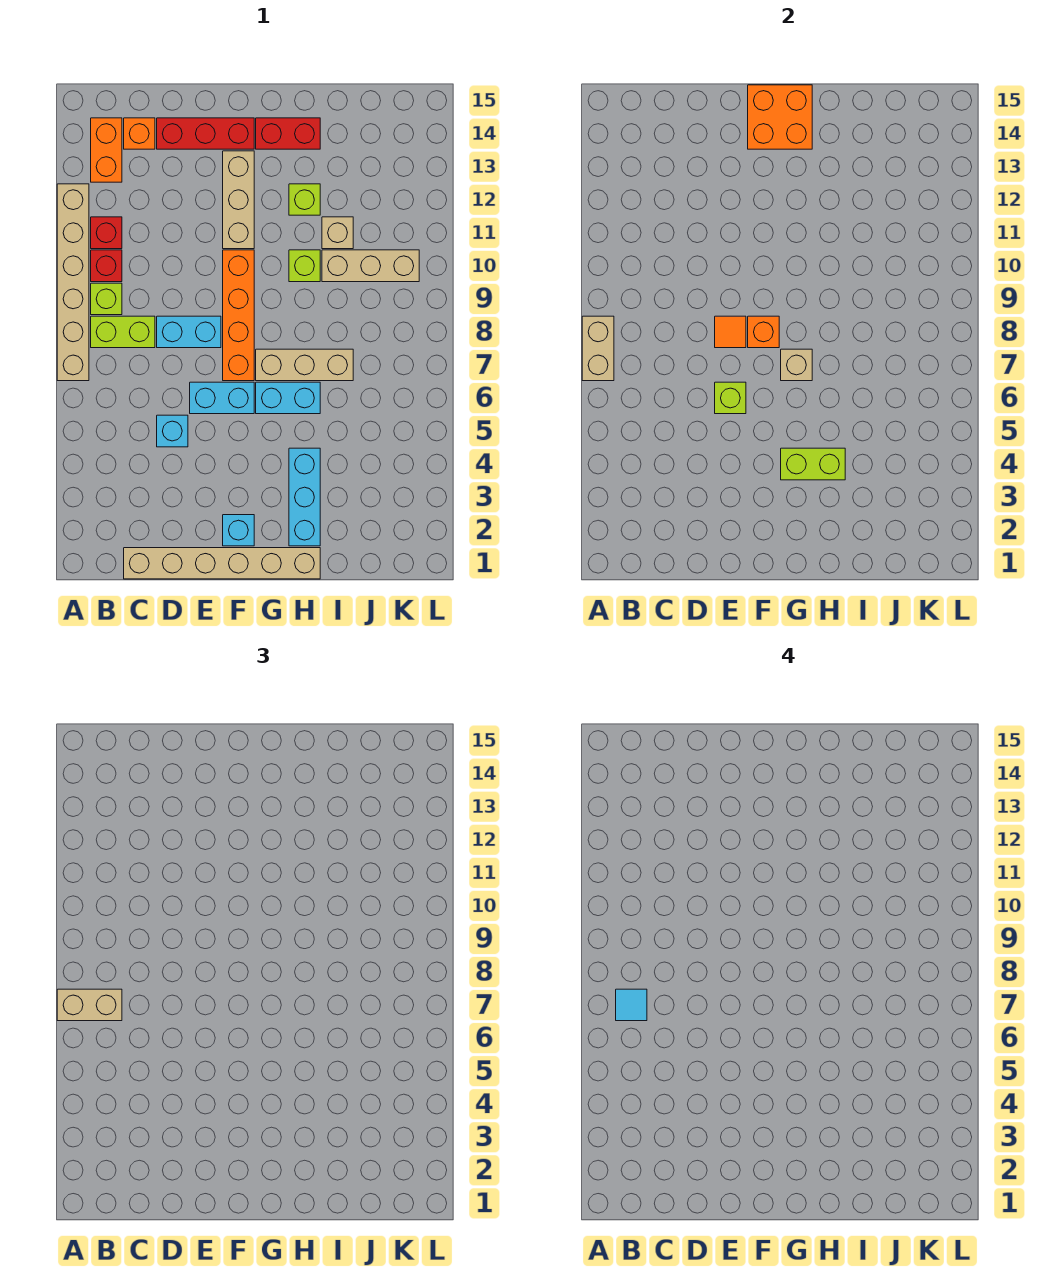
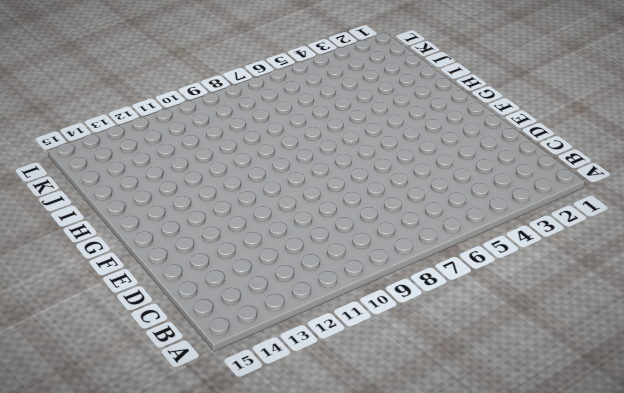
none -> tan brick A7:A12 level 1
none -> lime brick B8:C8 level 1
none -> lime brick B9 level 1
none -> red brick B10 level 1

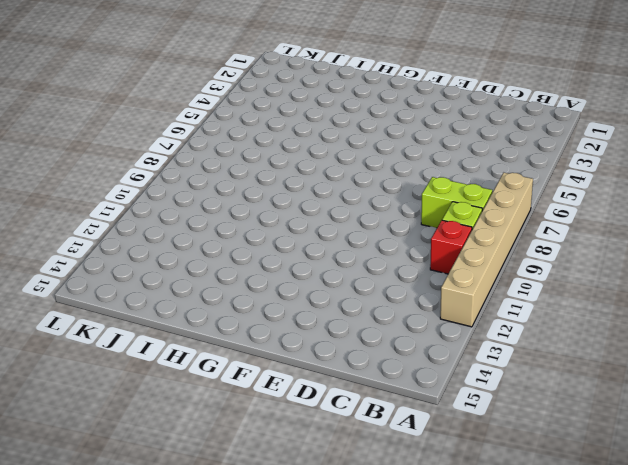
none -> red brick B11 level 1
none -> orange brick B13:B14 level 1
none -> tan brick C1:H1 level 1
none -> orange brick C14 level 1

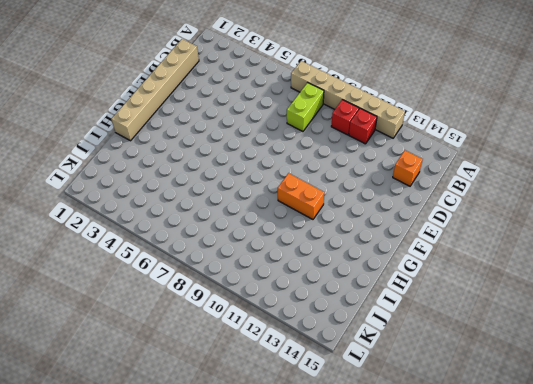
orange brick G10:G11 level 1 -> orange brick B13:B14 level 1
none -> lime brick B9 level 1
none -> cyan brick D5 level 1
none -> cyan brick D8:E8 level 1
none -> red brick D14:F14 level 1

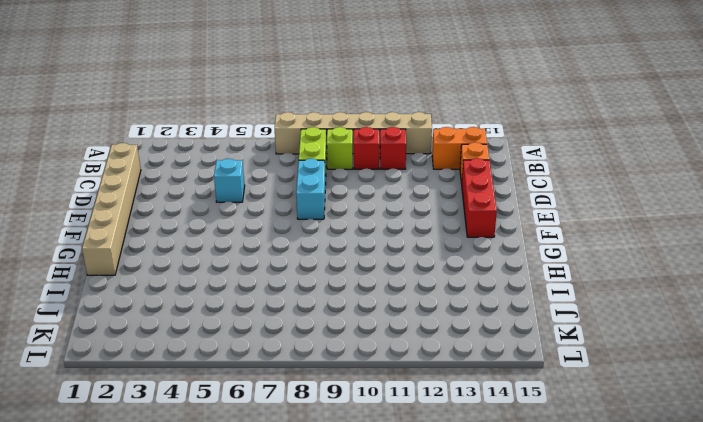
none -> cyan brick E6:F6 level 1
none -> cyan brick F2 level 1
none -> orange brick F7:F10 level 1
none -> tan brick F11:F13 level 1

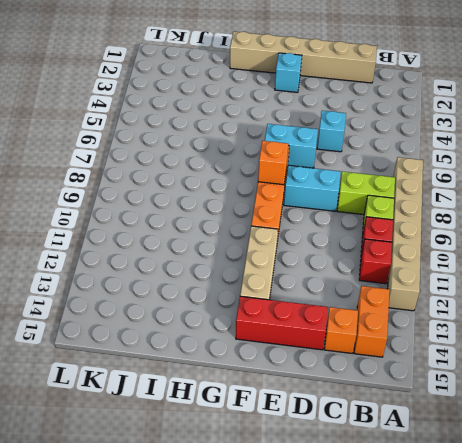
none -> cyan brick G6:H6 level 1
none -> tan brick G7:I7 level 1
none -> red brick G14:H14 level 1
none -> cyan brick H2:H4 level 1

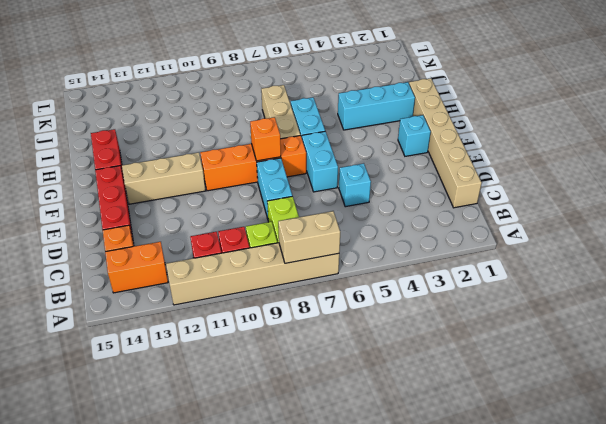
none -> lime brick H10 level 1
none -> lime brick H12 level 1
none -> tan brick I10:K10 level 1
none -> tan brick I11 level 1

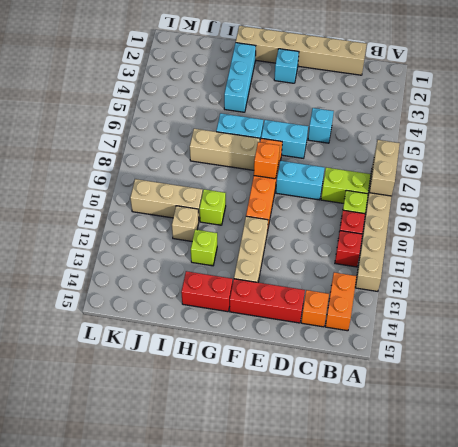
none -> lime brick E6 level 2
none -> orange tile E8 level 2
none -> orange brick F14:G15 level 2
none -> lime brick G4:H4 level 2

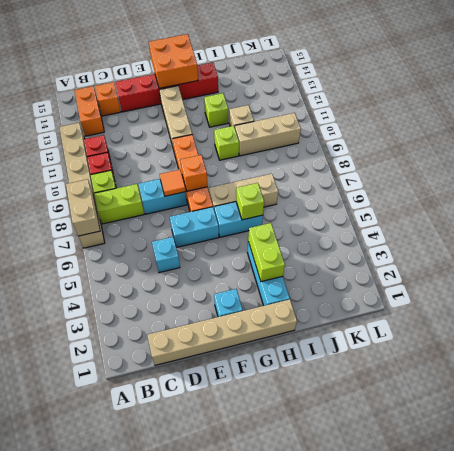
lime brick H3:H4 level 2 -> lime brick G4:H4 level 2
lime brick H6 level 2 -> lime brick E6 level 2
none -> tan brick G7 level 2
none -> tan brick A7:B7 level 3
none -> cyan tile B7 level 4

